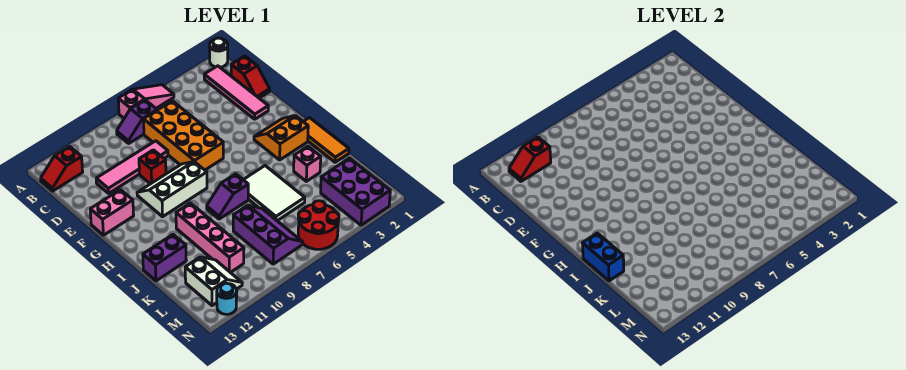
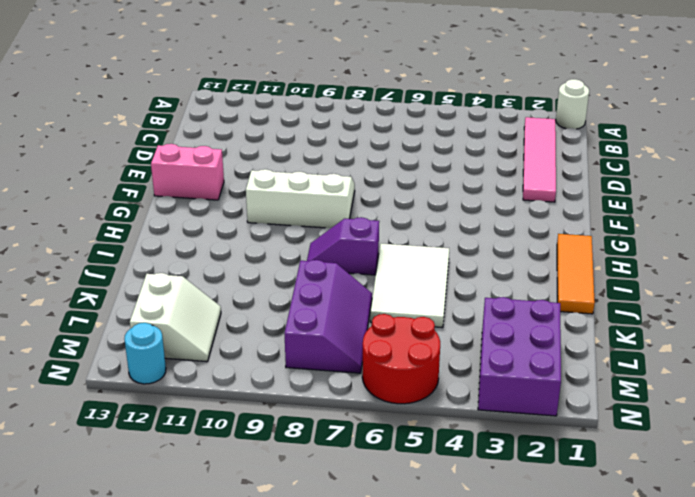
none -> pink slope A5:A7 level 1 top 7
none -> purple slope B7:B8 level 1 top 7
none -> red slope B12:B13 level 1 top 12

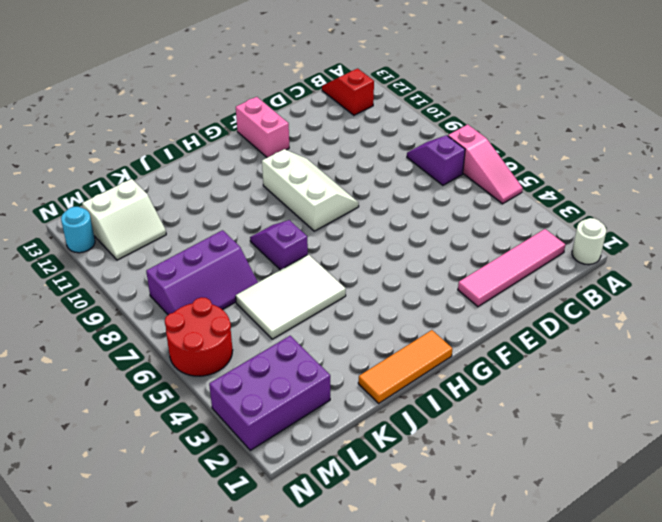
none -> red slope C1:D1 level 1 top C
none -> orange brick C6:F7 level 1
none -> pink tile D8:D11 level 1

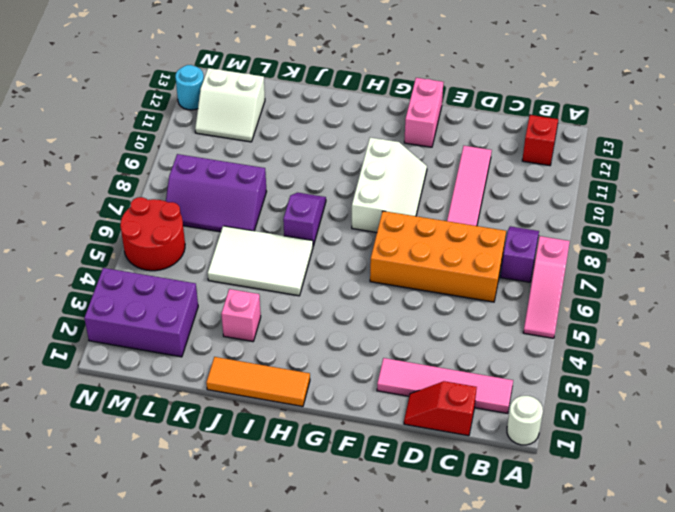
none -> red brick E9 level 1
none -> orange slope G2:H3 level 1 top H
none -> pink brick I10:L10 level 1

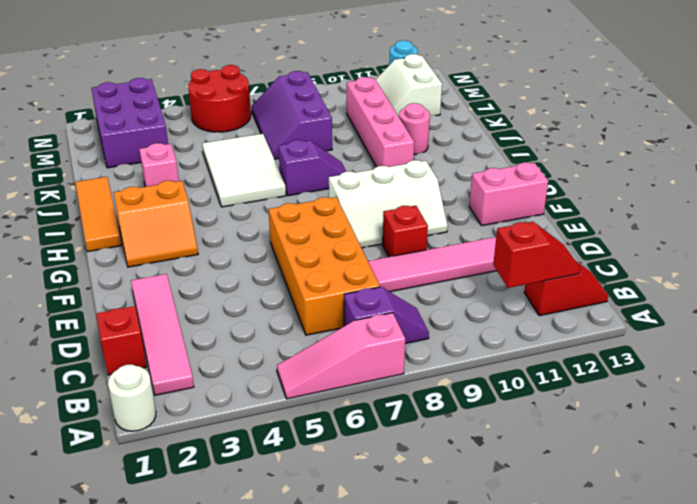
pink round brick J11 level 1 -> none
none -> purple brick J12:J13 level 1
none -> blue brick I13:J13 level 2

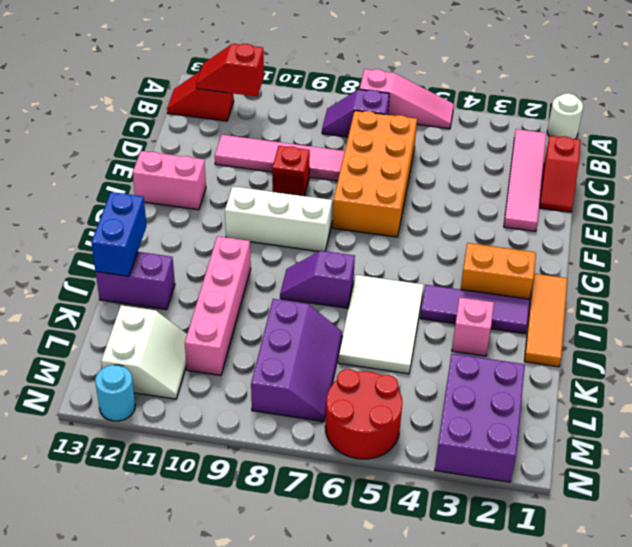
purple tile I2:I4 level 1 -> none

